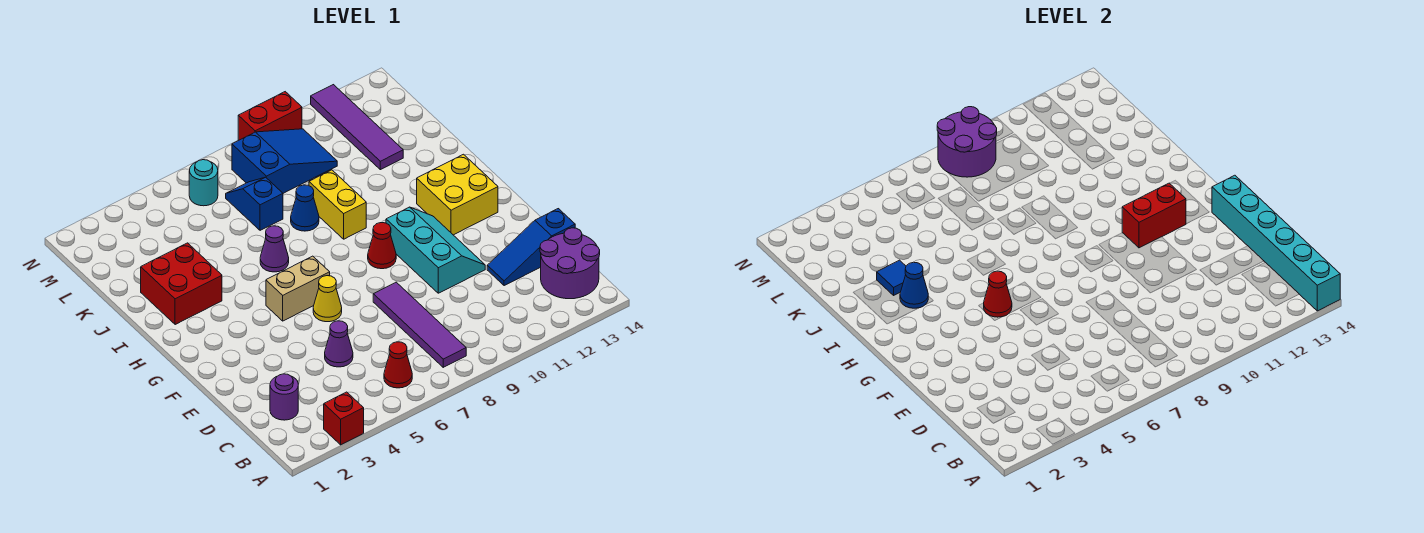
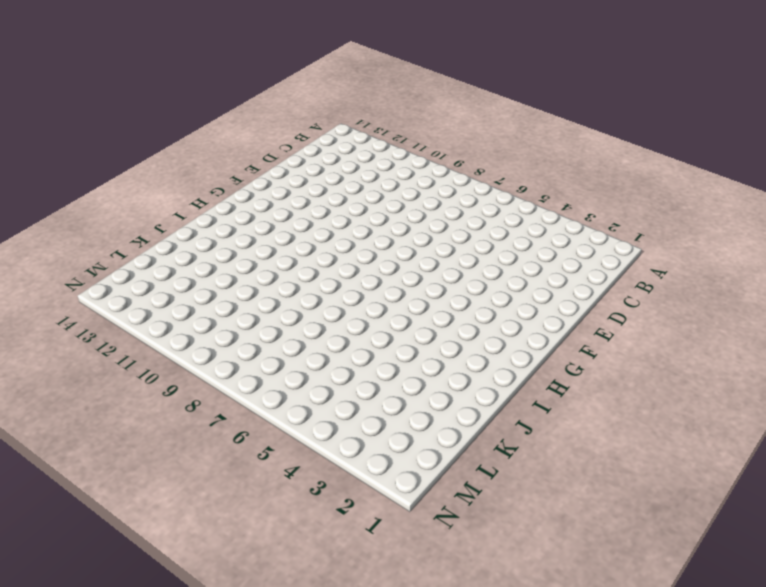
none -> red brick A3 level 1
none -> red cone B6 level 1
none -> purple tile B8:E8 level 1

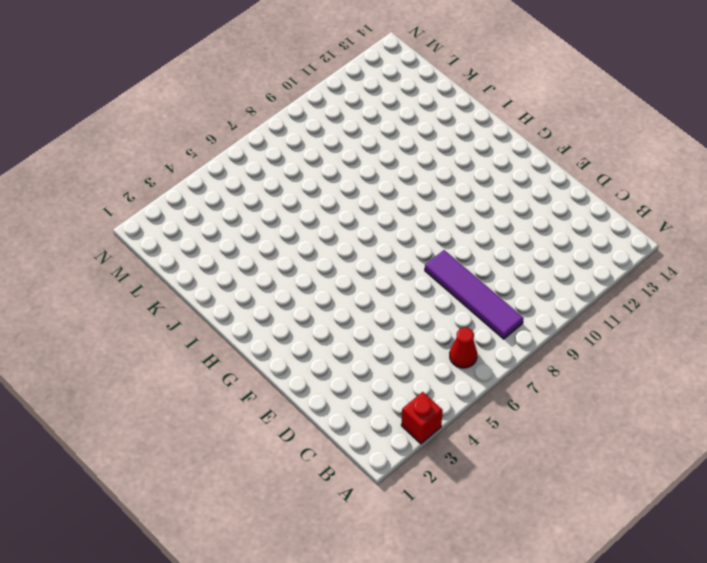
none -> purple round brick B13:C14 level 1
none -> purple round brick C2 level 1
none -> purple cone D5 level 1

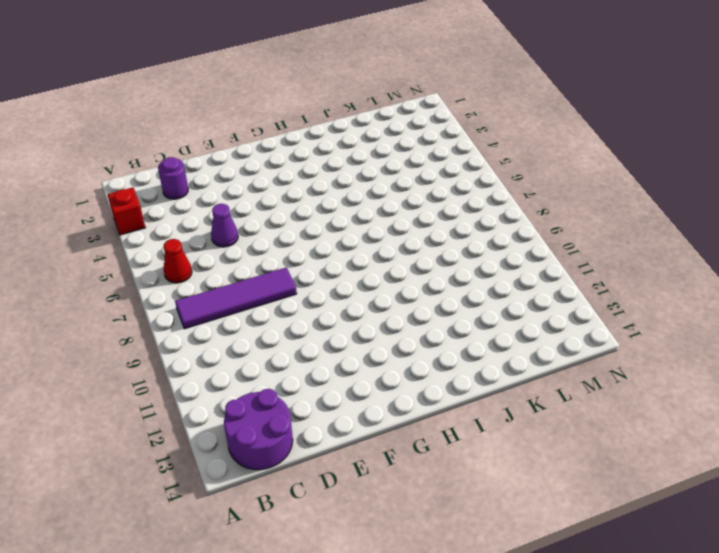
none -> blue slope D12:D14 level 1 top 14
none -> cyan slope E10:G11 level 1 top 10
none -> yellow cone F6 level 1

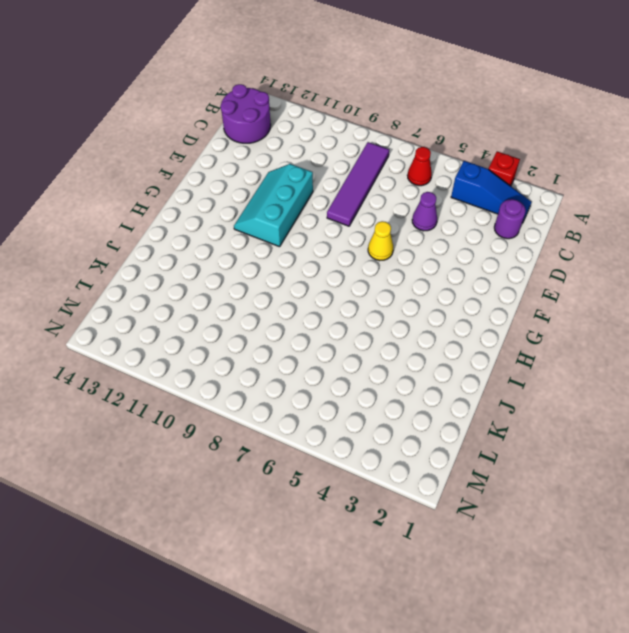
blue slope B2:B4 level 1 top 4 -> blue slope D12:D14 level 1 top 14
none -> tan brick G5:G6 level 1
none -> red cone G9 level 1
none -> yellow brick G12:H13 level 1

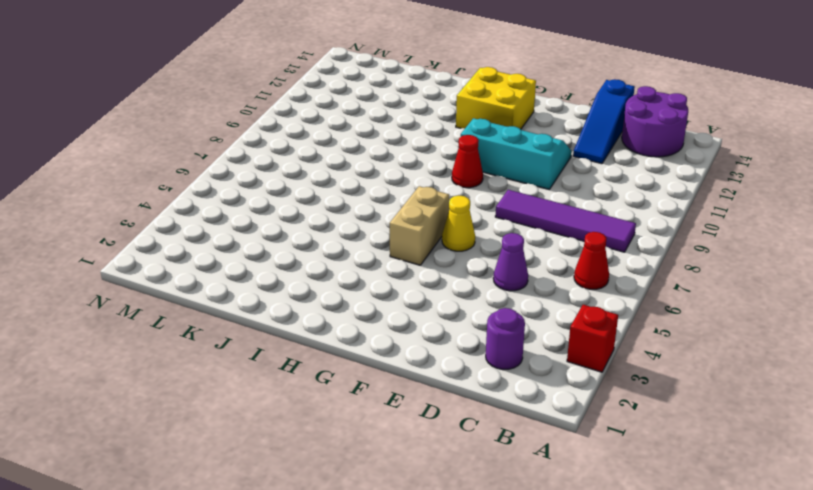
none -> red brick I2:J3 level 1
none -> purple cone I6 level 1
none -> yellow brick I9:J9 level 1

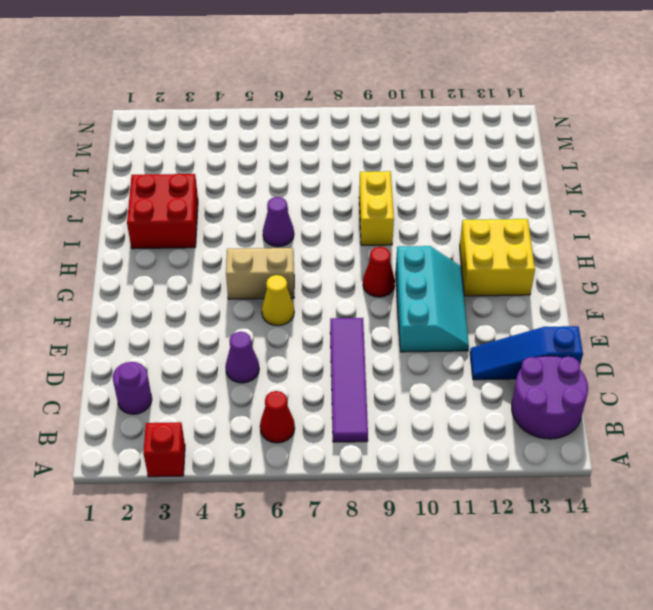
none -> blue cone J8 level 1
none -> blue slope K7:L7 level 1 top K
none -> purple tile K12:N12 level 1

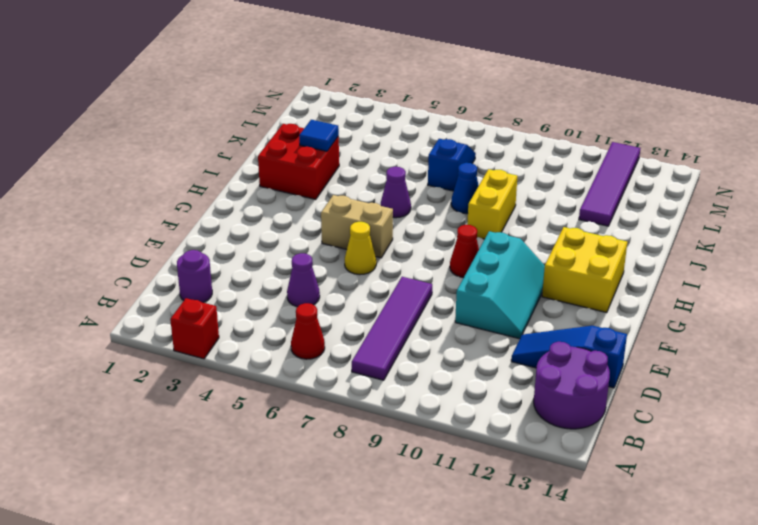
none -> blue slope L8:M10 level 1 top 8
none -> cyan round brick M6 level 1
none -> red brick N9:N10 level 1

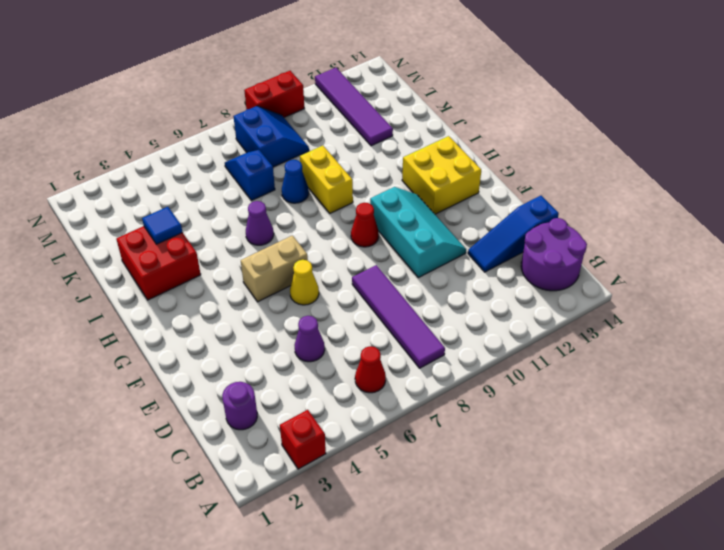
blue slope L8:M9 level 1 top 8 -> blue slope L8:M10 level 1 top 8
none -> cyan round brick M6 level 1
none -> cyan brick A14:F14 level 2
none -> red cone G5 level 2

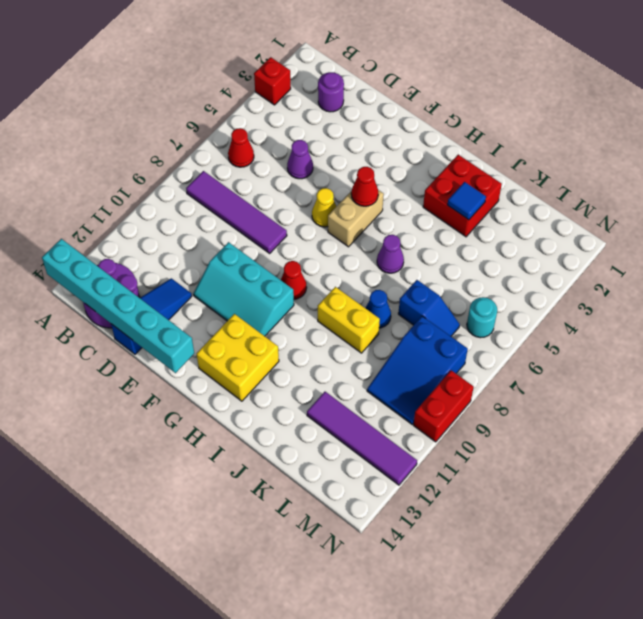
none -> red brick G11:G12 level 2
none -> blue cone I3 level 2
none -> purple round brick M8:N9 level 2

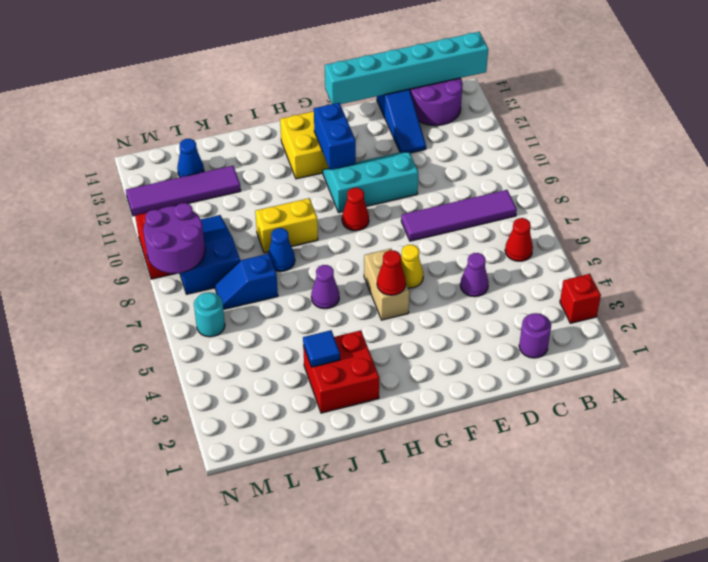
blue brick G11:G12 level 2 -> red brick G11:G12 level 2
blue cone L13 level 1 -> blue cone I3 level 2

